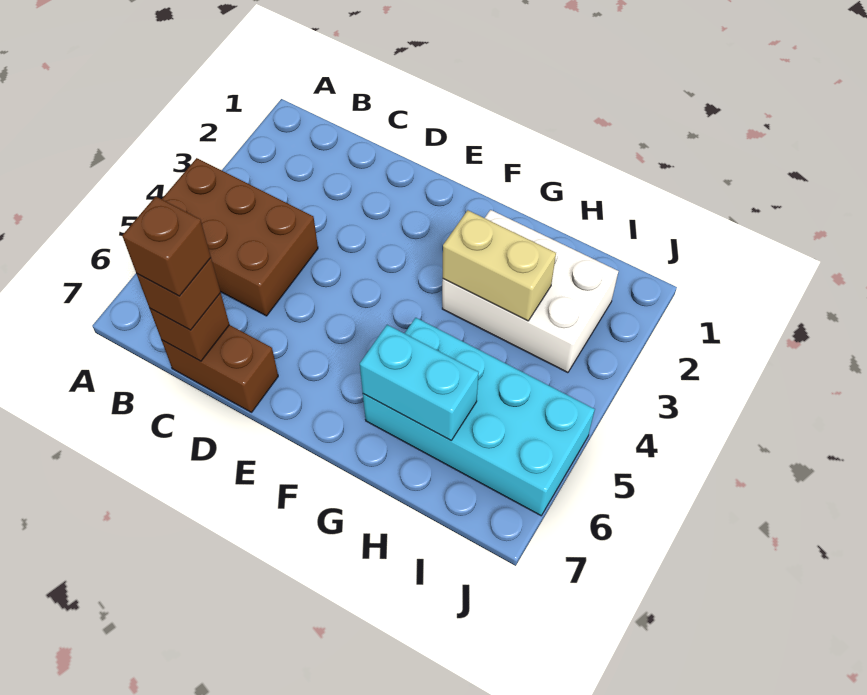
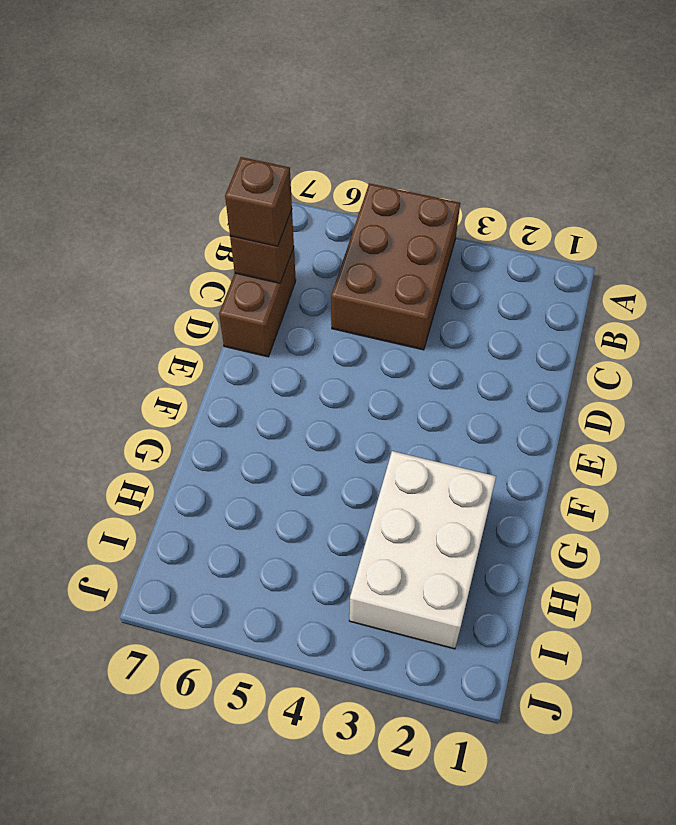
none -> cyan brick G5:J6 level 1
none -> tan brick G3:H3 level 2

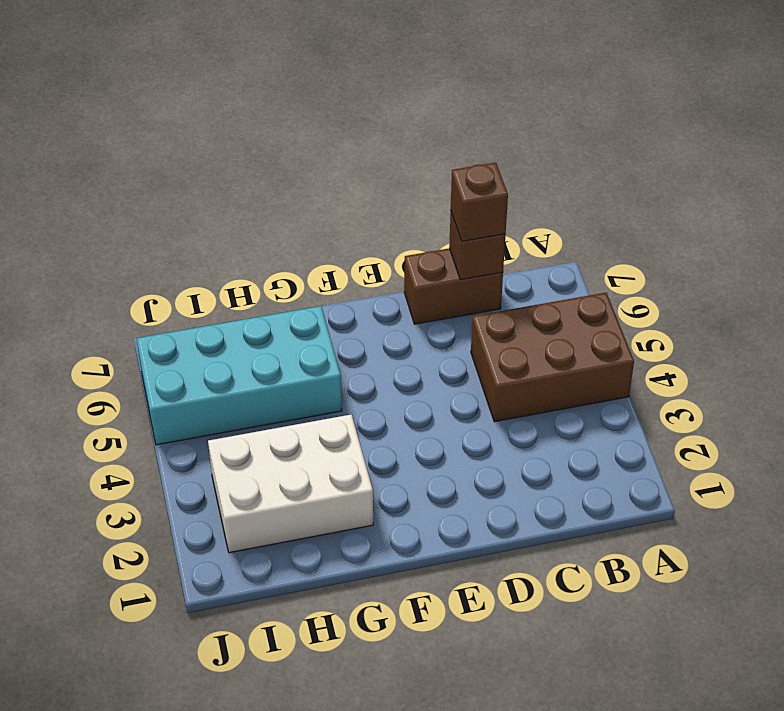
none -> tan brick G3:H3 level 2
none -> cyan brick G6:H6 level 2

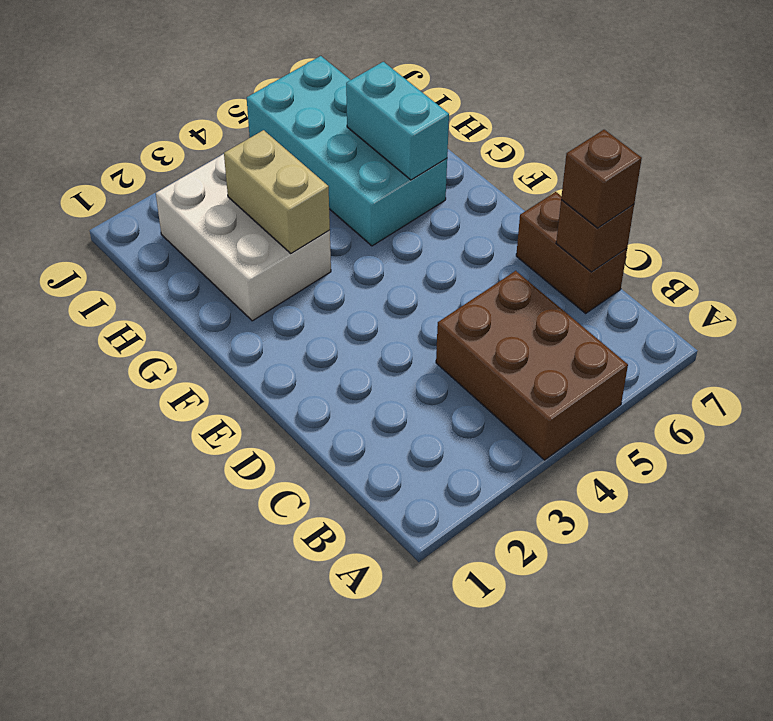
none -> brown brick C7 level 4

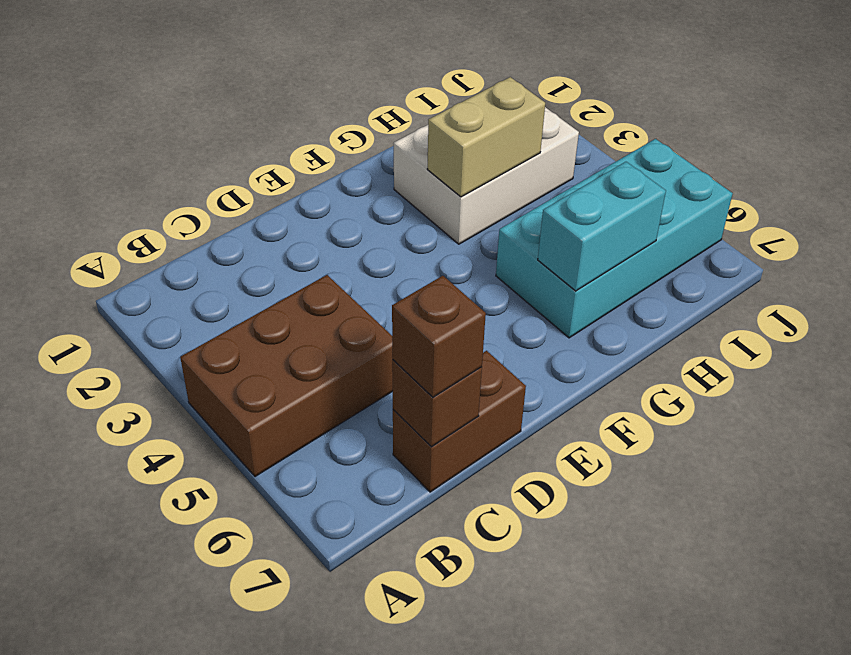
none -> brown brick C7 level 4

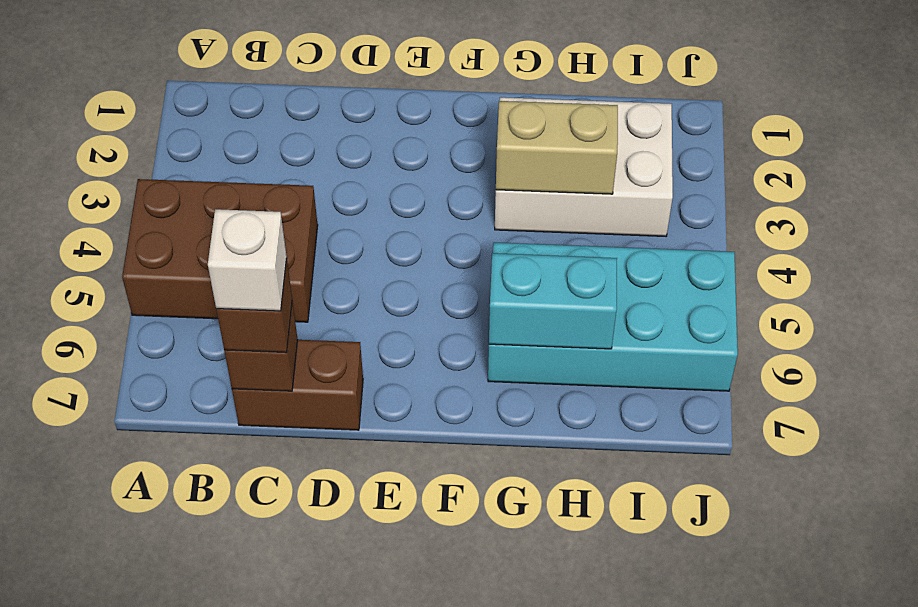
white brick C7 level 4 -> brown brick C7 level 4

